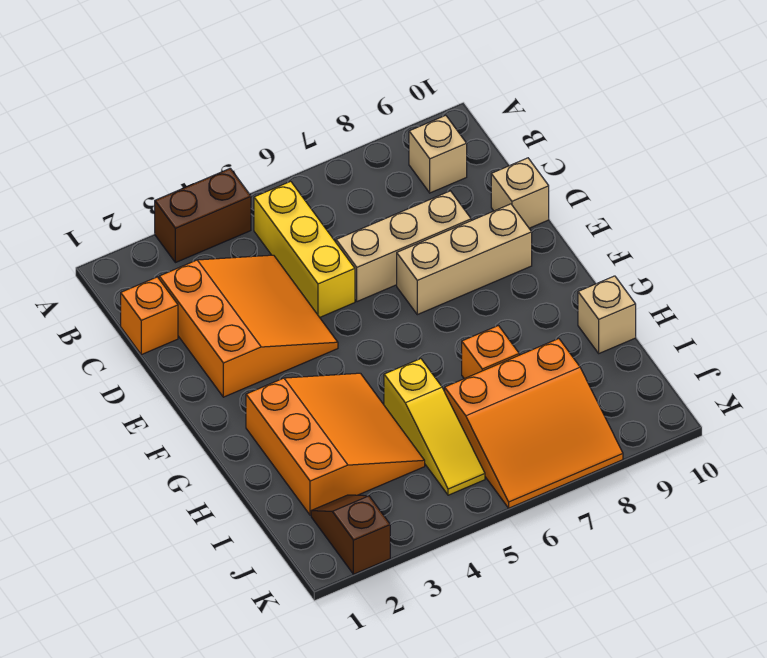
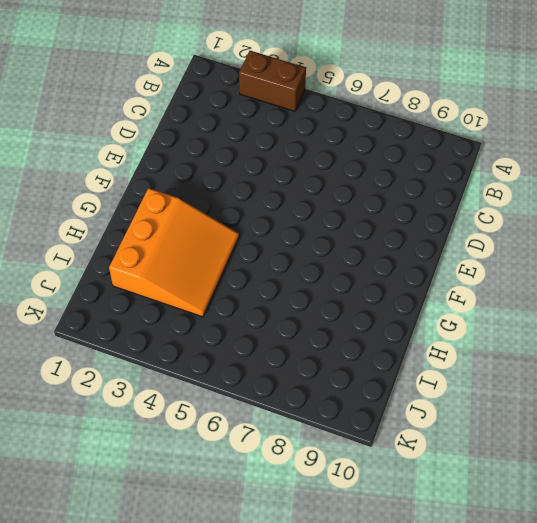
none -> yellow brick B5:D5 level 1
none -> tan brick B9 level 1
none -> orange brick C1 level 1

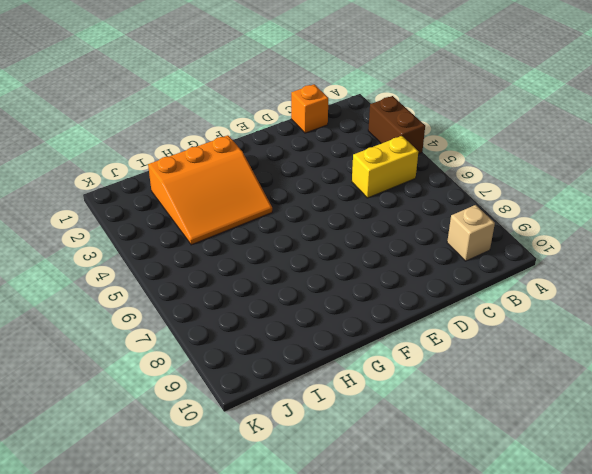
yellow brick B5:C5 level 1 -> yellow brick B5:D5 level 1
none -> orange slope C2:E4 level 1 top 2
none -> tan brick D6:D8 level 1
none -> tan brick D10 level 1

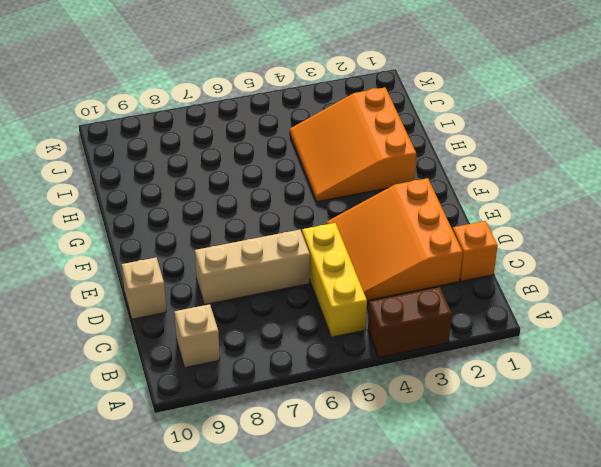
none -> tan brick E7:E9 level 1
none -> yellow slope H5:J5 level 1 top H
none -> orange brick H7 level 1

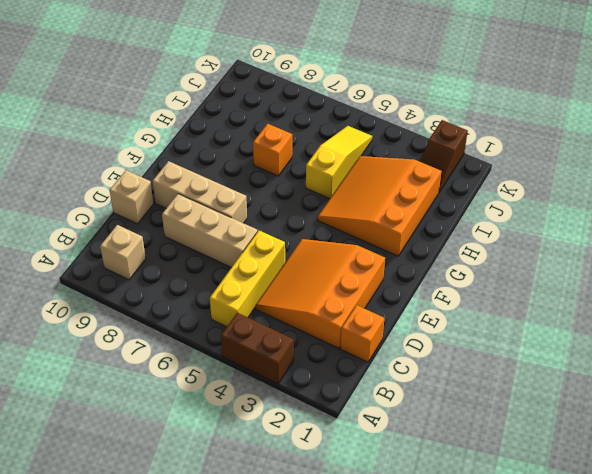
none -> tan brick H10 level 1
none -> orange slope I6:K8 level 1 top I

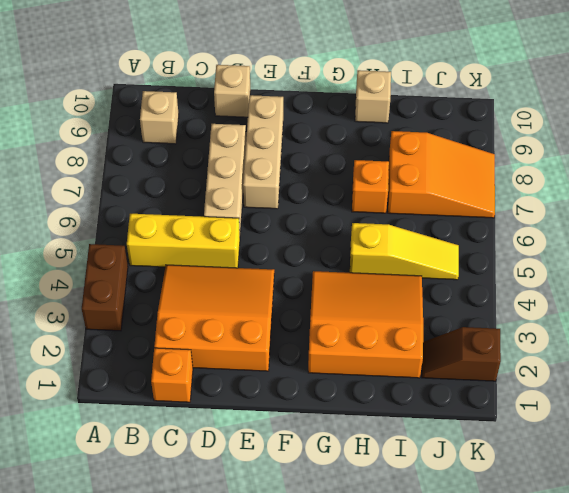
orange slope I7:K8 level 1 top I -> orange slope I6:K8 level 1 top I

